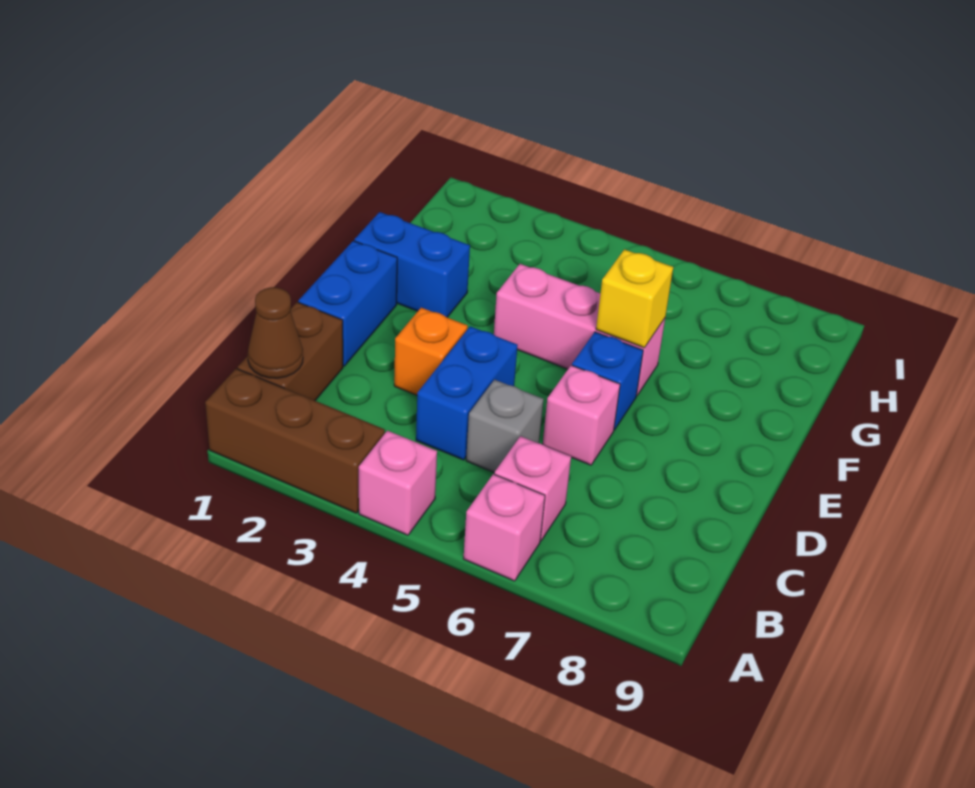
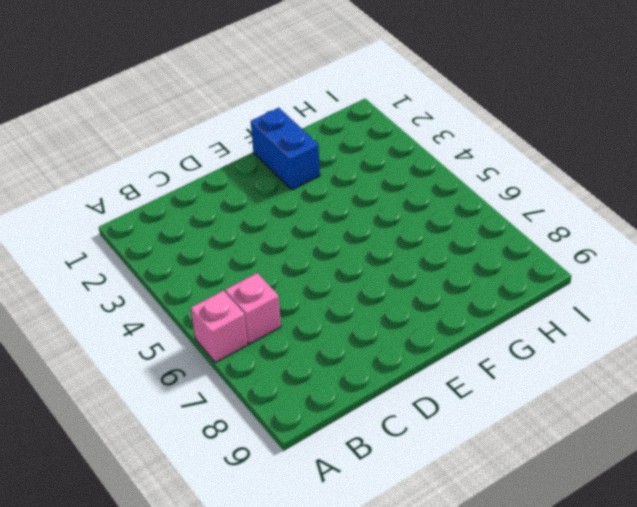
none -> brown brick A1:A3 level 1
none -> pink brick A4 level 1
none -> brown brick B1:C1 level 1

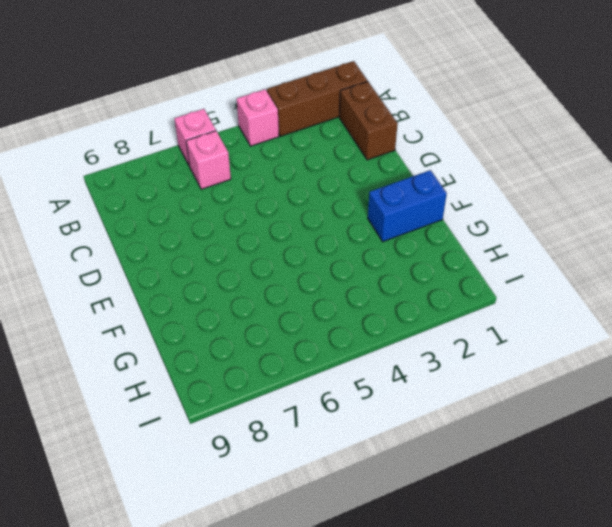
none -> blue brick C4:D4 level 1
none -> grey brick C5 level 1
none -> blue brick D1:E1 level 1

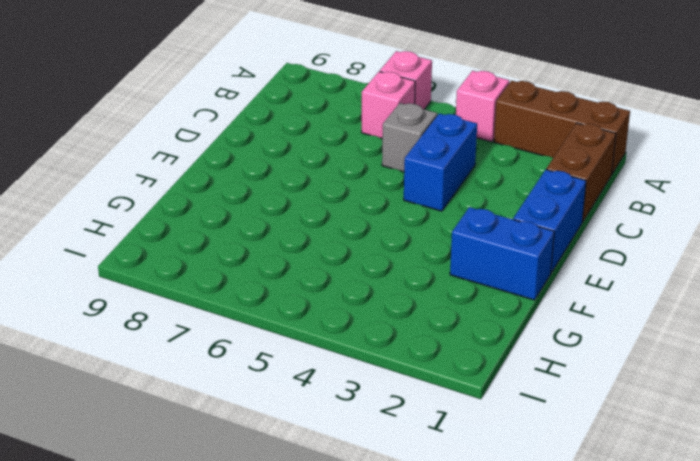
none -> orange brick D3 level 1
none -> pink brick D6 level 1
none -> blue brick E6 level 1

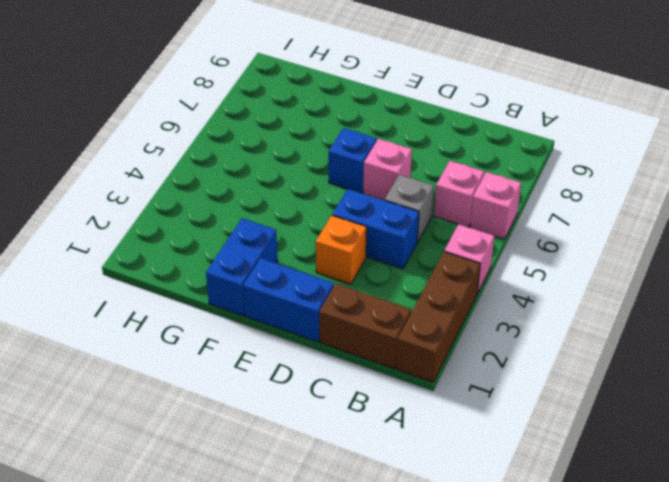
none -> pink brick F4:F6 level 1
none -> brown cone B1 level 2
none -> yellow brick F6 level 2

